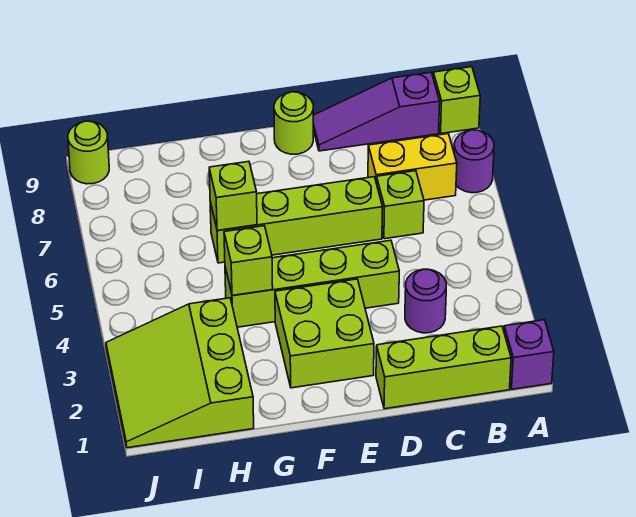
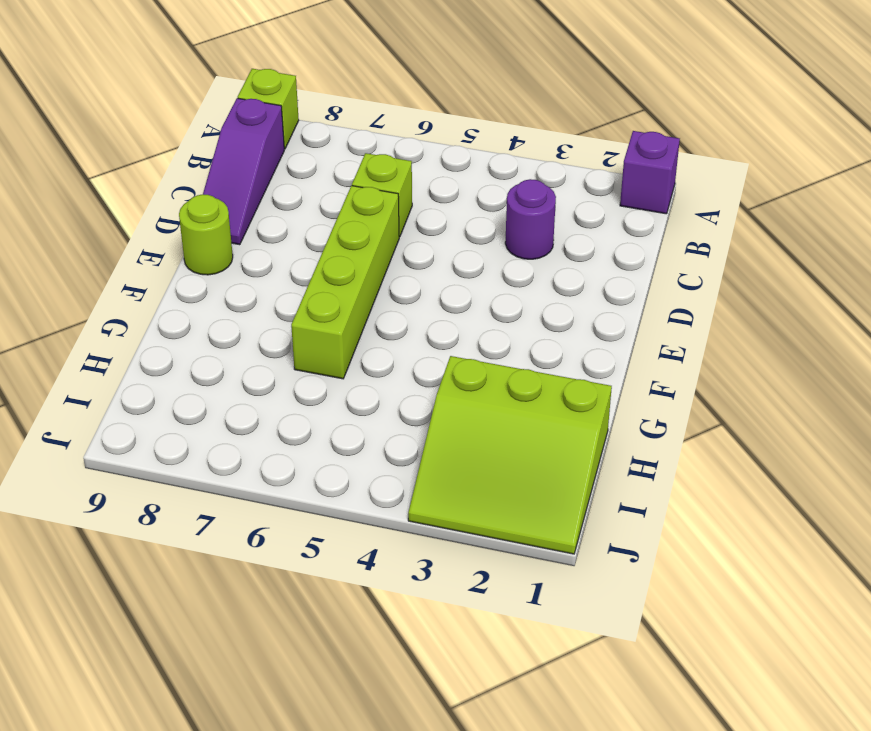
none -> purple round brick A7 level 1
none -> lime brick B1:D1 level 1
none -> yellow brick B7:C7 level 1

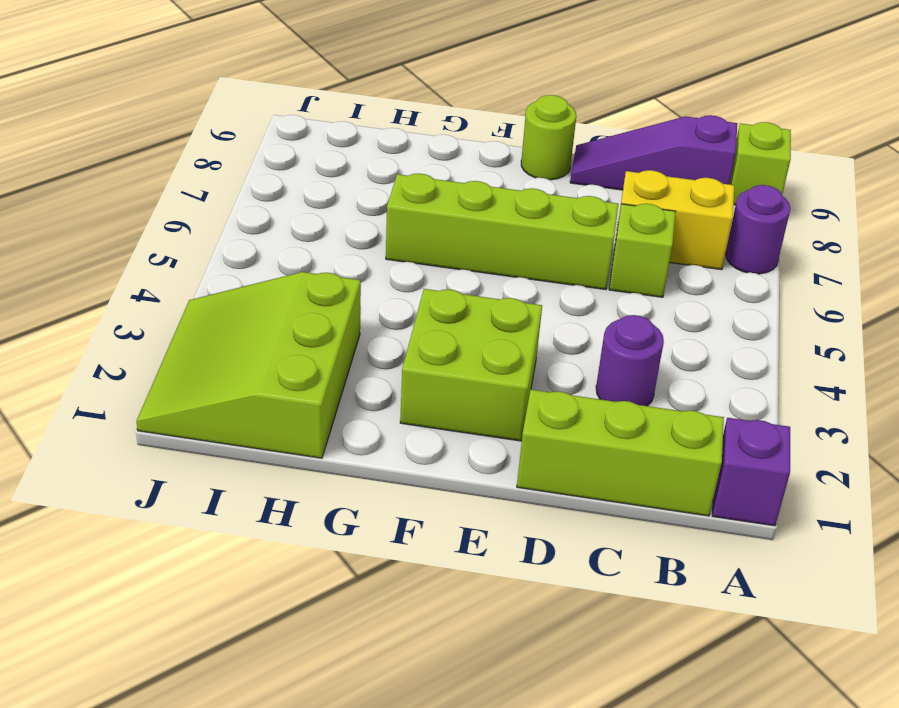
none -> lime brick D4:G4 level 1
none -> lime round brick J9 level 1
none -> lime brick G4 level 2

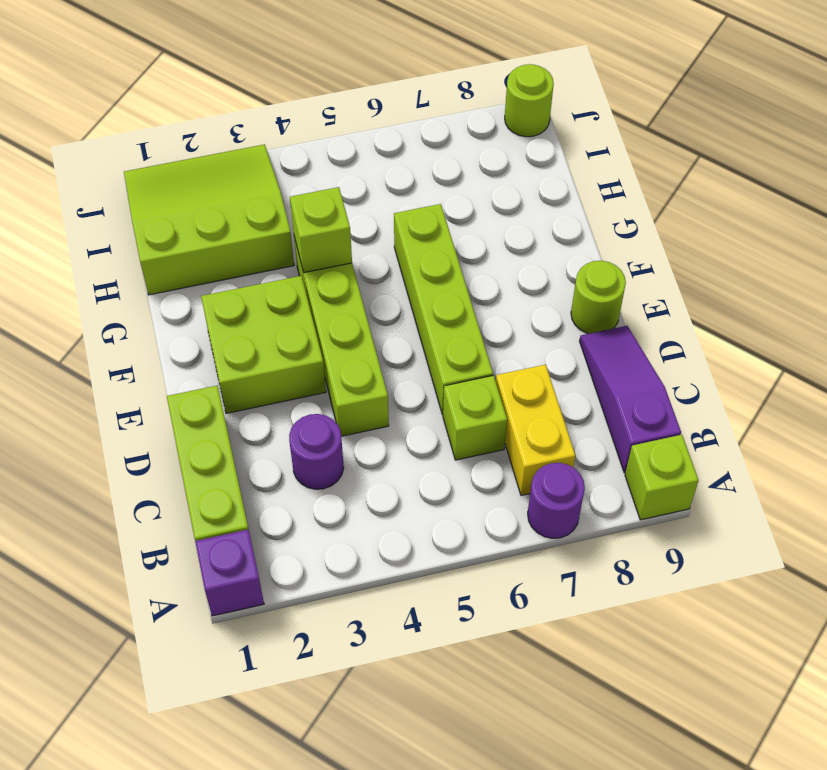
none -> lime brick G6 level 2

